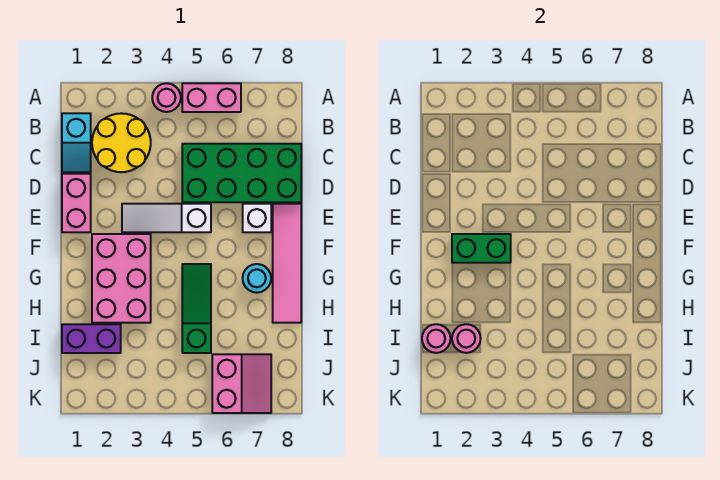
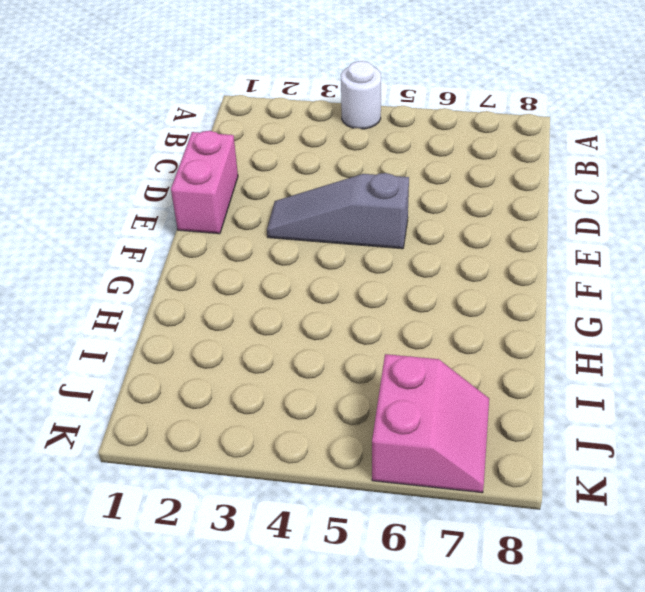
white round brick A4 level 1 -> pink round brick A4 level 1
grey slope E3:E5 level 1 top 5 -> white slope E3:E5 level 1 top 5
none -> pink brick A5:A6 level 1
none -> cyan slope B1:C1 level 1 top B
none -> yellow round brick B2:C3 level 1

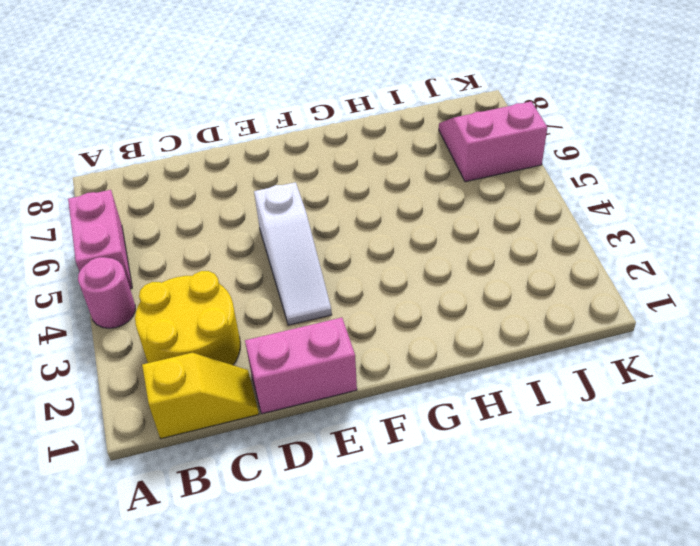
yellow slope B1:C1 level 1 top B -> cyan slope B1:C1 level 1 top B
none -> green brick C5:D8 level 1
none -> white brick E7 level 1
none -> pink tile E8:H8 level 1

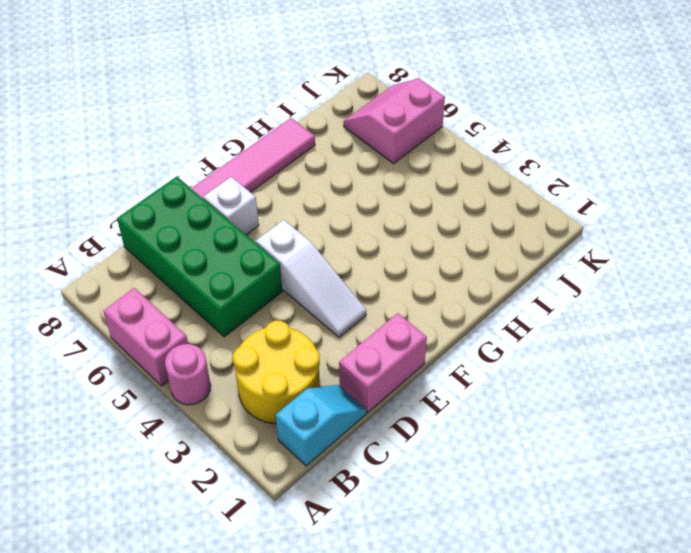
none -> pink brick F2:H3 level 1
none -> green slope G5:I5 level 1 top I
none -> cyan round brick G7 level 1

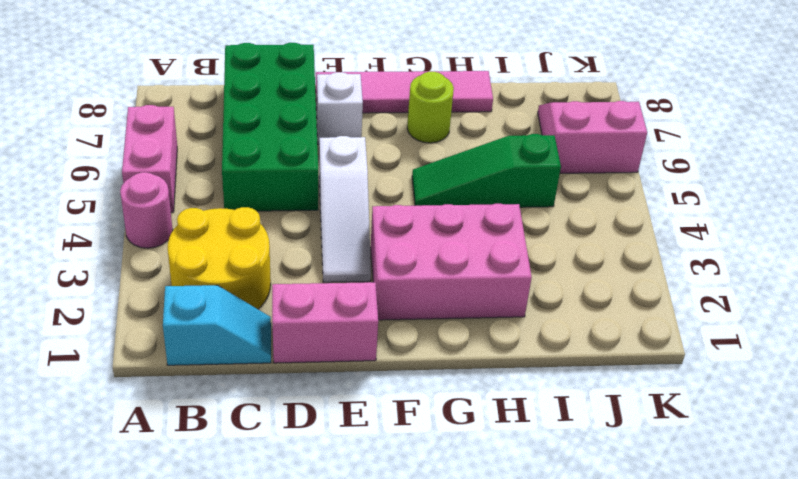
lime round brick G7 level 1 -> cyan round brick G7 level 1
none -> purple brick I1:I2 level 1
none -> green brick F2:F3 level 2
none -> pink round brick I1 level 2

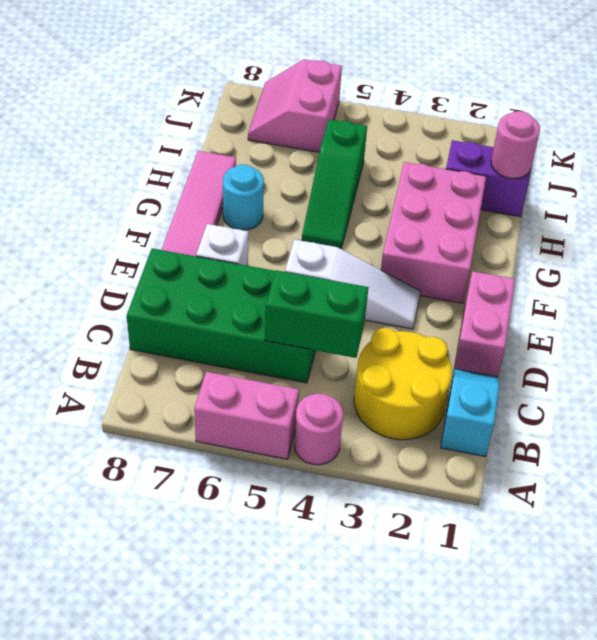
green brick C4:C5 level 2 -> green brick F2:F3 level 2
none -> pink round brick I2 level 2

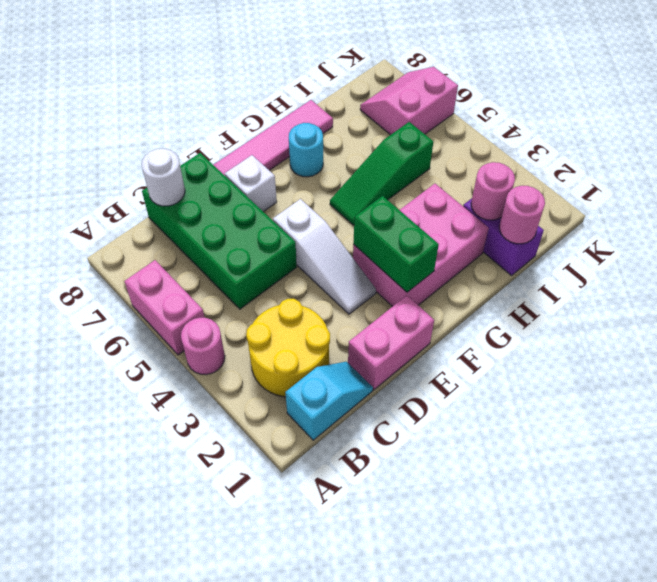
white round brick C8 level 2 -> none

